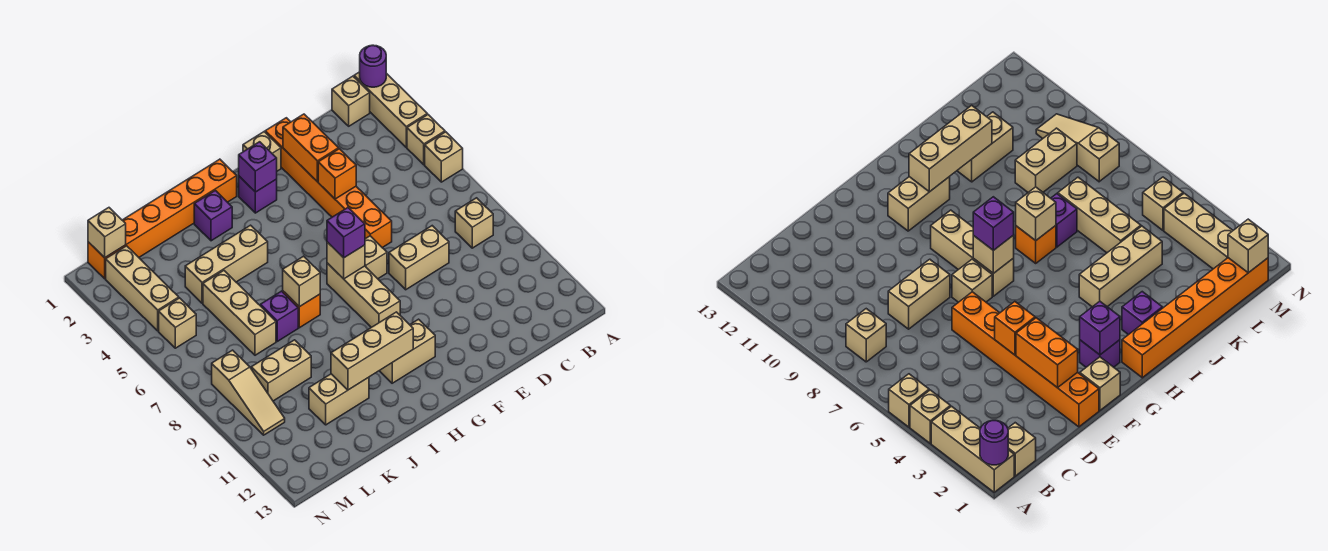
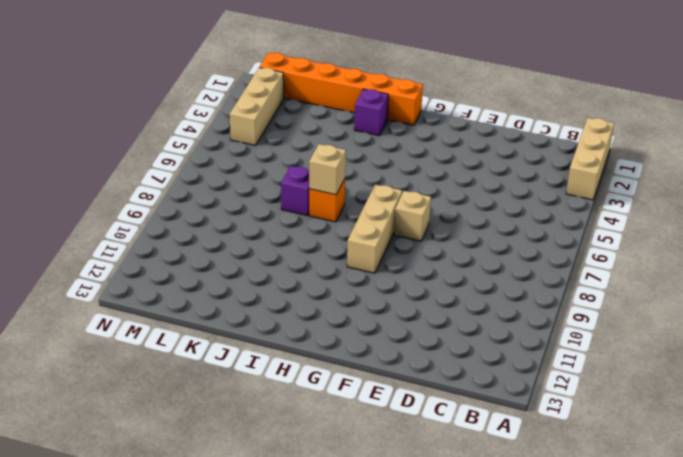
none -> tan brick A4 level 1
none -> tan brick A5 level 1
none -> tan brick B1 level 1
none -> tan brick B8 level 1

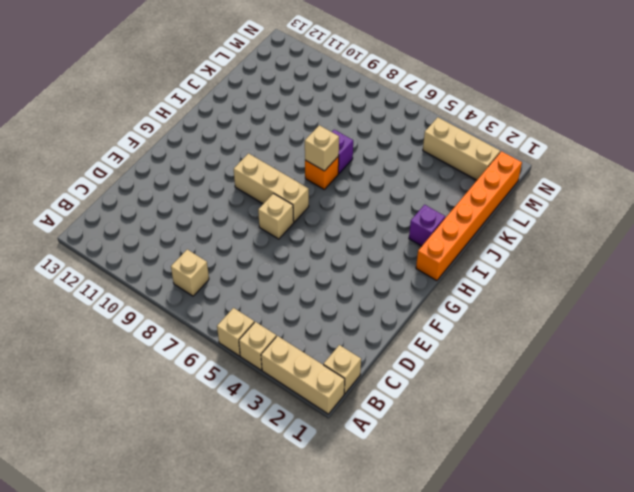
none -> tan brick D8:E8 level 1
none -> orange brick E1:E6 level 1
none -> tan brick F1 level 1
none -> purple brick G2 level 1

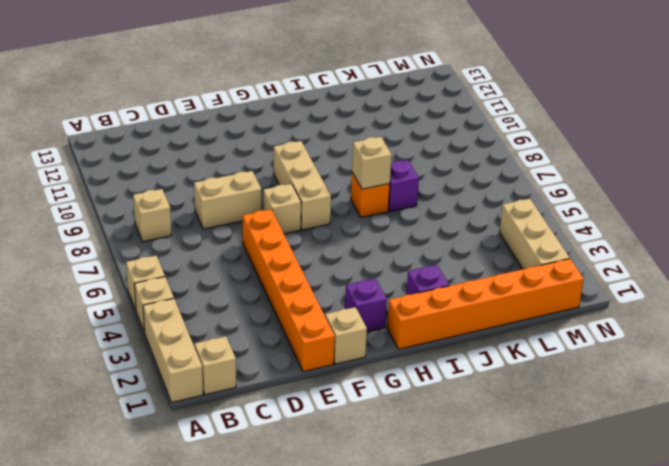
none -> tan brick G11:H11 level 1
none -> tan brick I4:K4 level 1
none -> tan brick J11:K11 level 1
none -> tan brick K5:K7 level 1

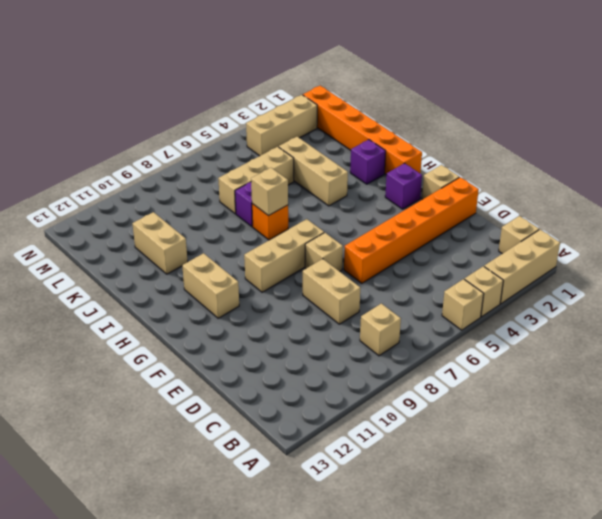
none -> tan brick K9:L9 level 1
none -> tan brick M5 level 1
none -> tan slope M8:M10 level 1 top 8
none -> purple round brick A1 level 2

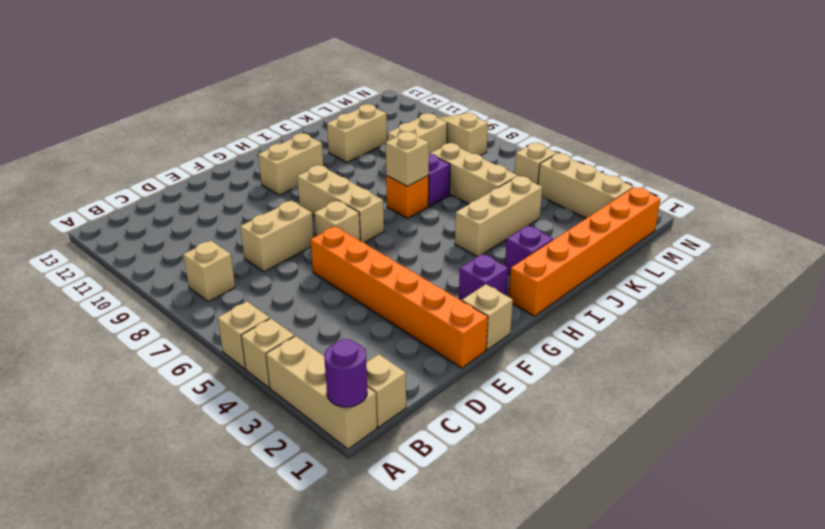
none -> orange brick E2:E3 level 2
none -> orange brick E4 level 2
none -> purple brick G2 level 2
none -> tan brick G7 level 2

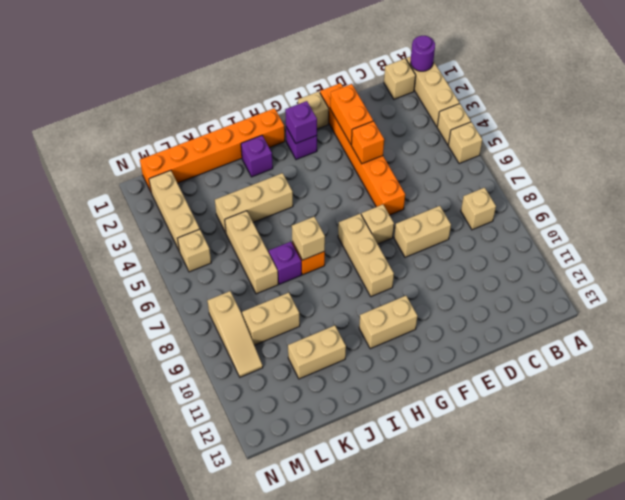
none -> tan brick G7 level 2
none -> tan brick H11:J11 level 2
none -> tan brick M1 level 2
none -> purple brick G7 level 3

